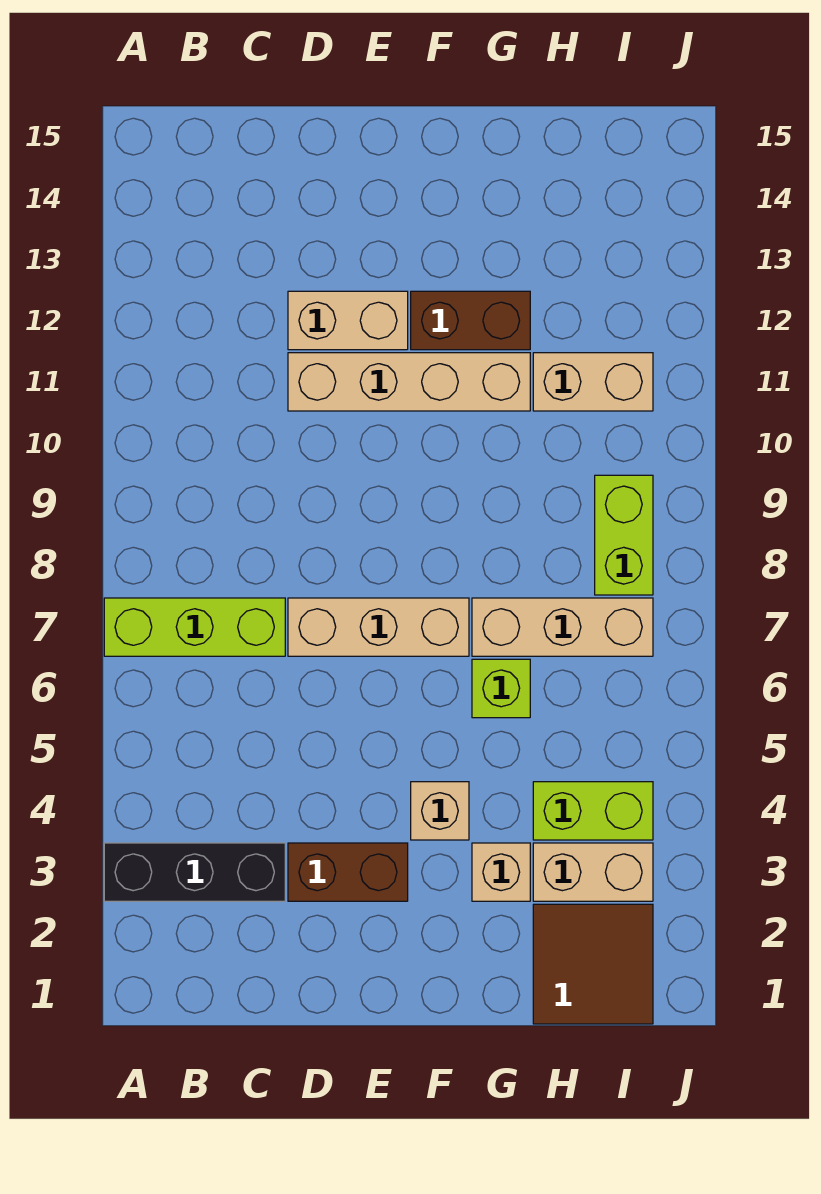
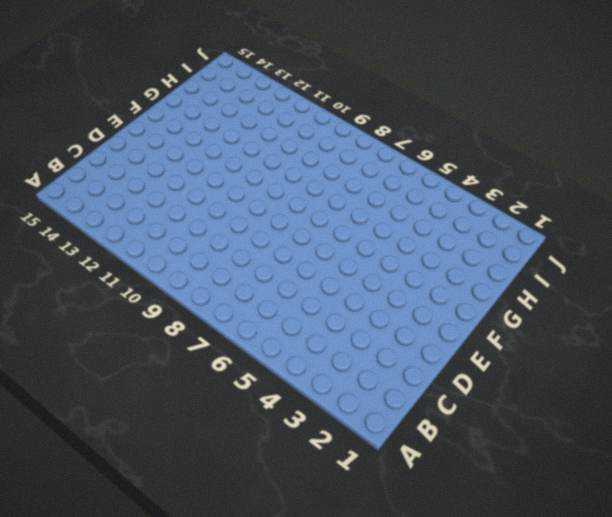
none -> black brick A3:C3 level 1
none -> lime brick A7:C7 level 1
none -> brown brick D3:E3 level 1

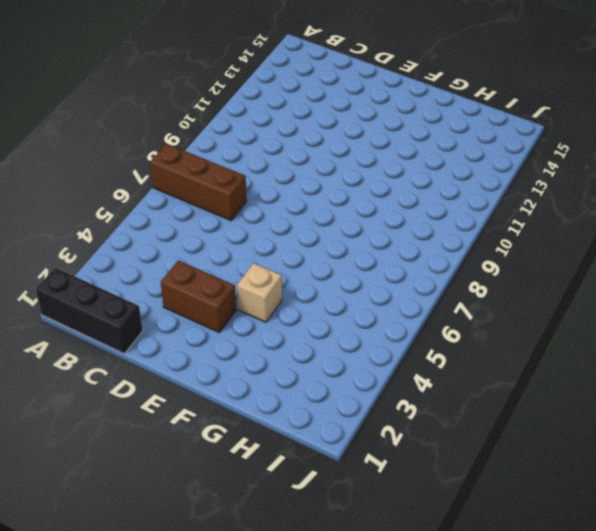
black brick A1:C1 level 1 -> black brick A3:C3 level 1
brown brick A7:C7 level 1 -> lime brick A7:C7 level 1
none -> tan brick D7:F7 level 1
none -> tan brick D11:G11 level 1
none -> tan brick D12:E12 level 1

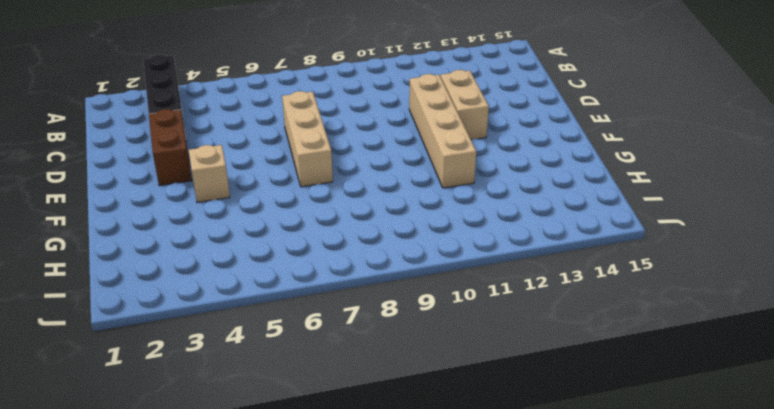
none -> lime brick A7:C7 level 1
none -> brown brick F12:G12 level 1
none -> tan brick G3 level 1

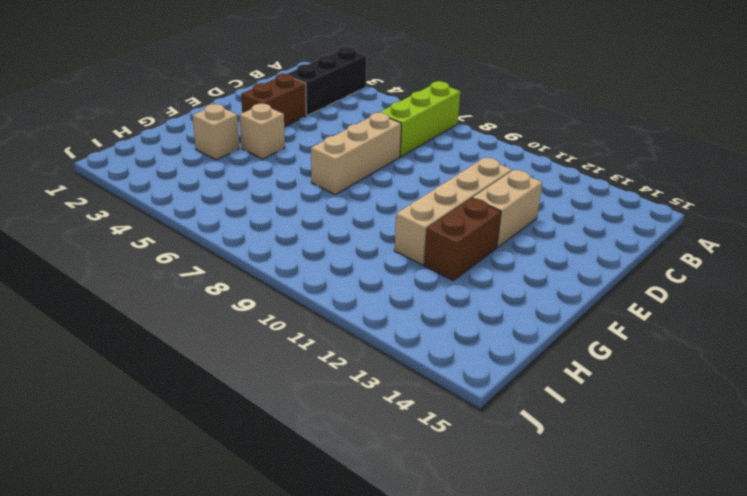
none -> lime brick G6 level 1
none -> tan brick G7:I7 level 1
none -> brown tile H1:I2 level 1

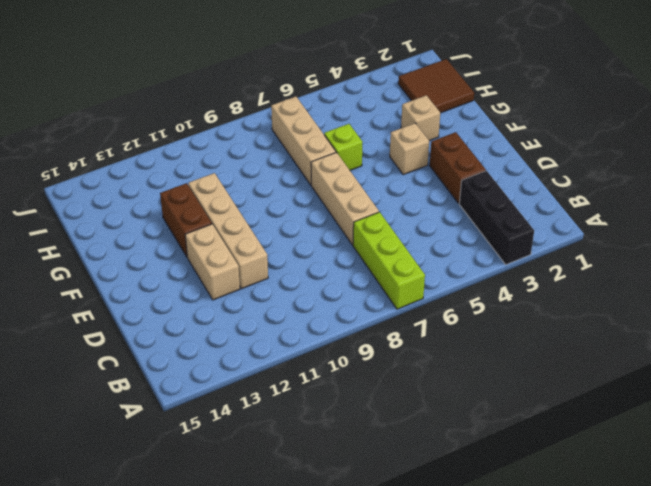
none -> tan brick H3:I3 level 1
none -> lime brick H4:I4 level 1
none -> tan brick H11:I11 level 1

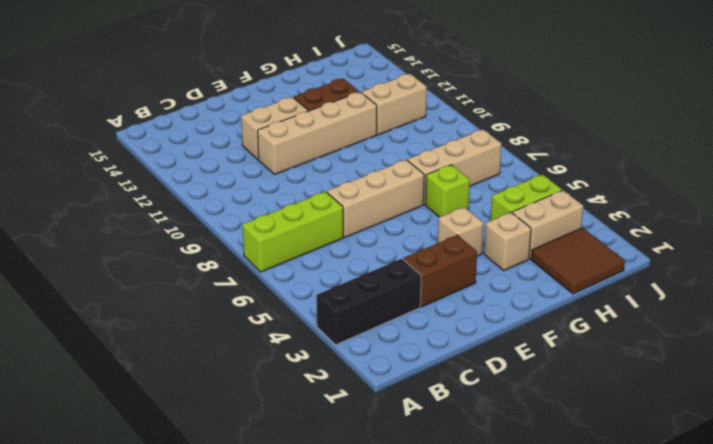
none -> lime brick I8:I9 level 1

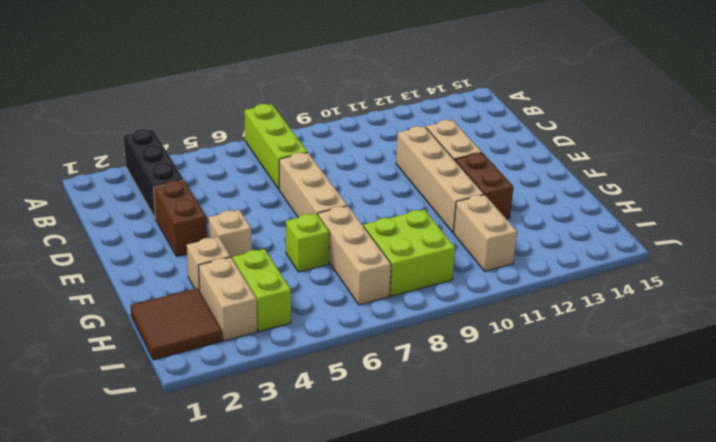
lime brick H8:I9 level 1 -> lime brick I8:I9 level 1

